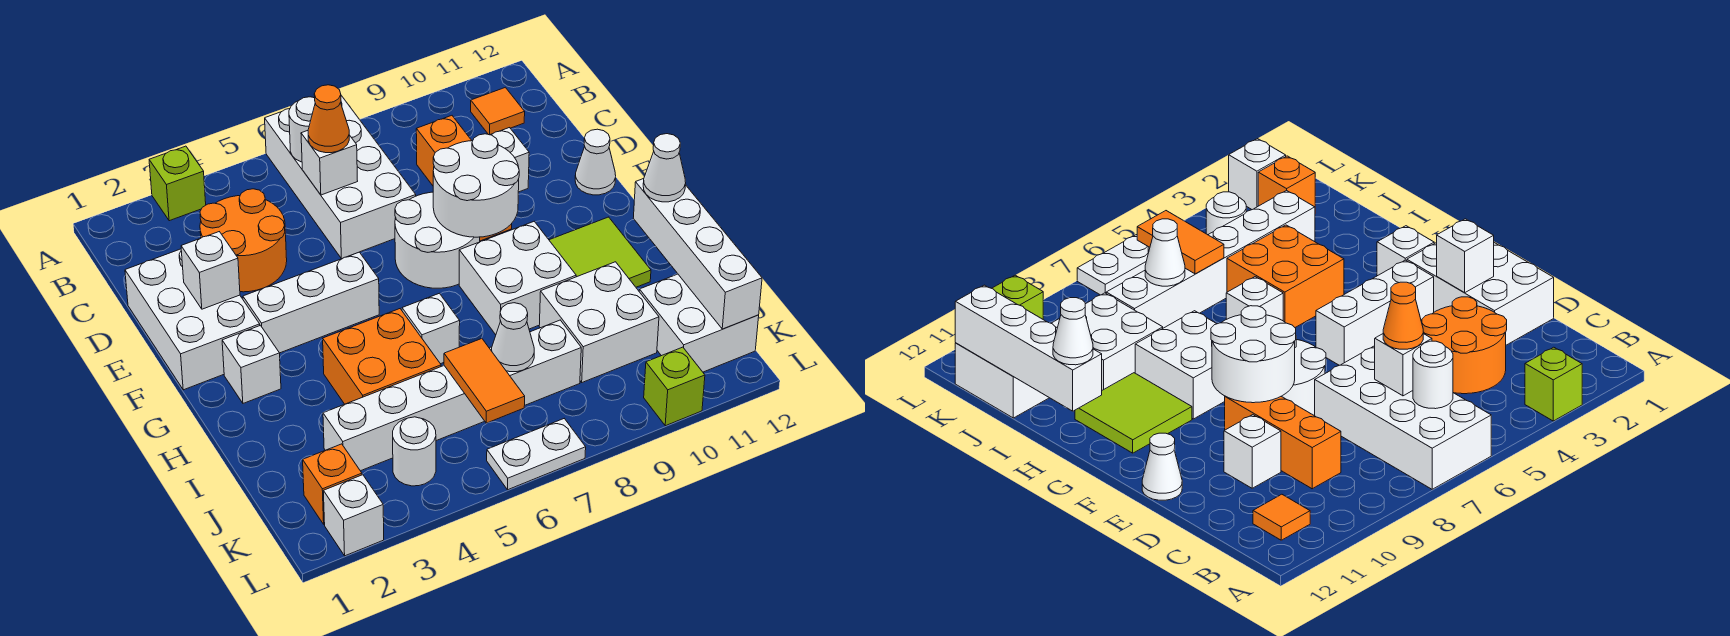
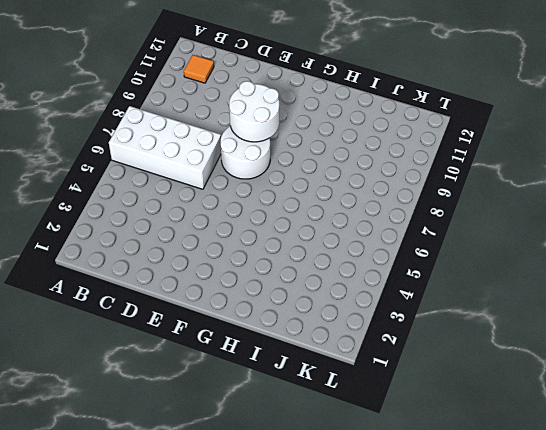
none -> lime brick A3 level 1
none -> orange round brick C3:D4 level 1
none -> orange brick C9:E9 level 1
none -> white brick D1:F2 level 1

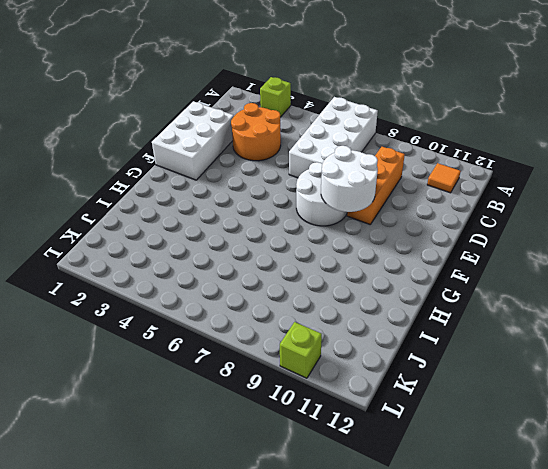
none -> white brick D10 level 1
none -> white cone E12 level 1
none -> white brick F3:F5 level 1
none -> white brick G2 level 1

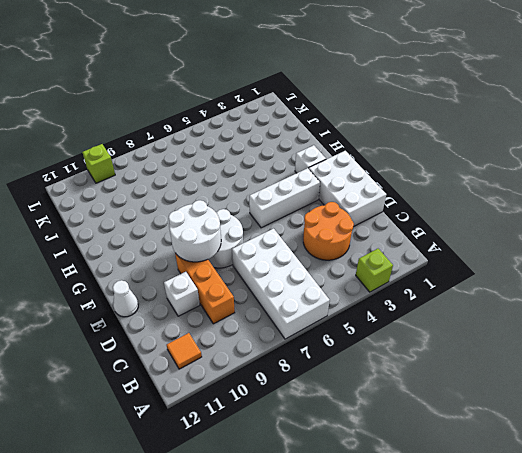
none -> white brick G8:H9 level 1
none -> lime tile G10:H11 level 1
none -> orange brick H4:I5 level 1
none -> white brick H6 level 1

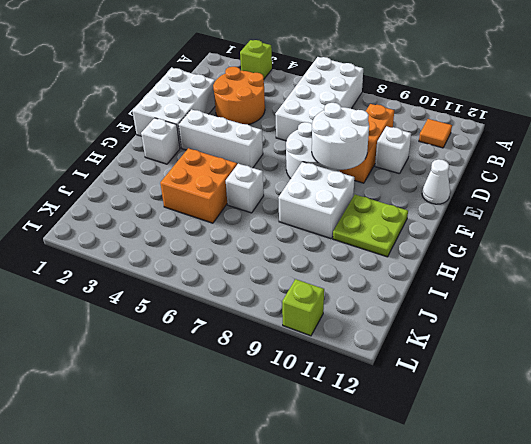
lime plate G10:H11 level 1 -> lime tile G10:H11 level 1
none -> white brick I9:J10 level 1
none -> white brick J3:J8 level 1
none -> white brick J11:K12 level 1
none -> orange brick K2 level 1

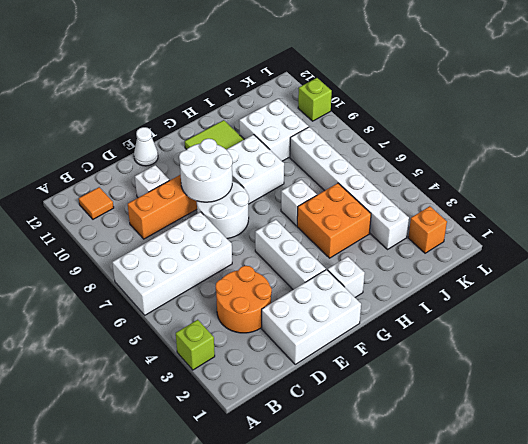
none -> white brick J11:K12 level 1
none -> white round brick K4 level 1
none -> white brick L2 level 1
none -> white plate L6:L7 level 1

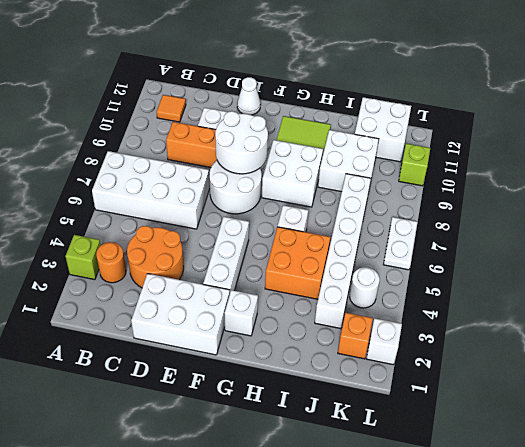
orange round brick B3 level 1 -> none
none -> white round brick B6 level 2
none -> white brick C6 level 2
none -> white brick E2 level 2
none -> white brick H12:K12 level 2

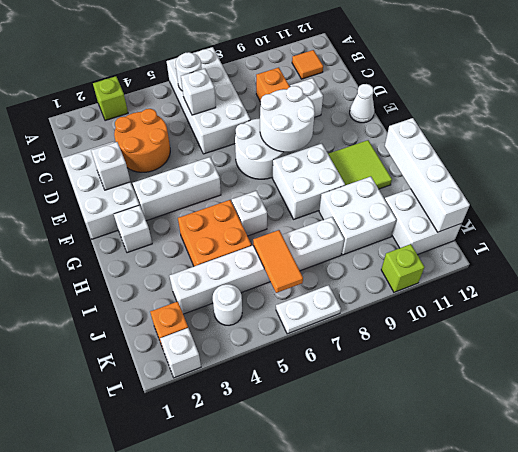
none -> white cone J7 level 2
none -> orange cone C6 level 3
none -> white cone H12 level 3

